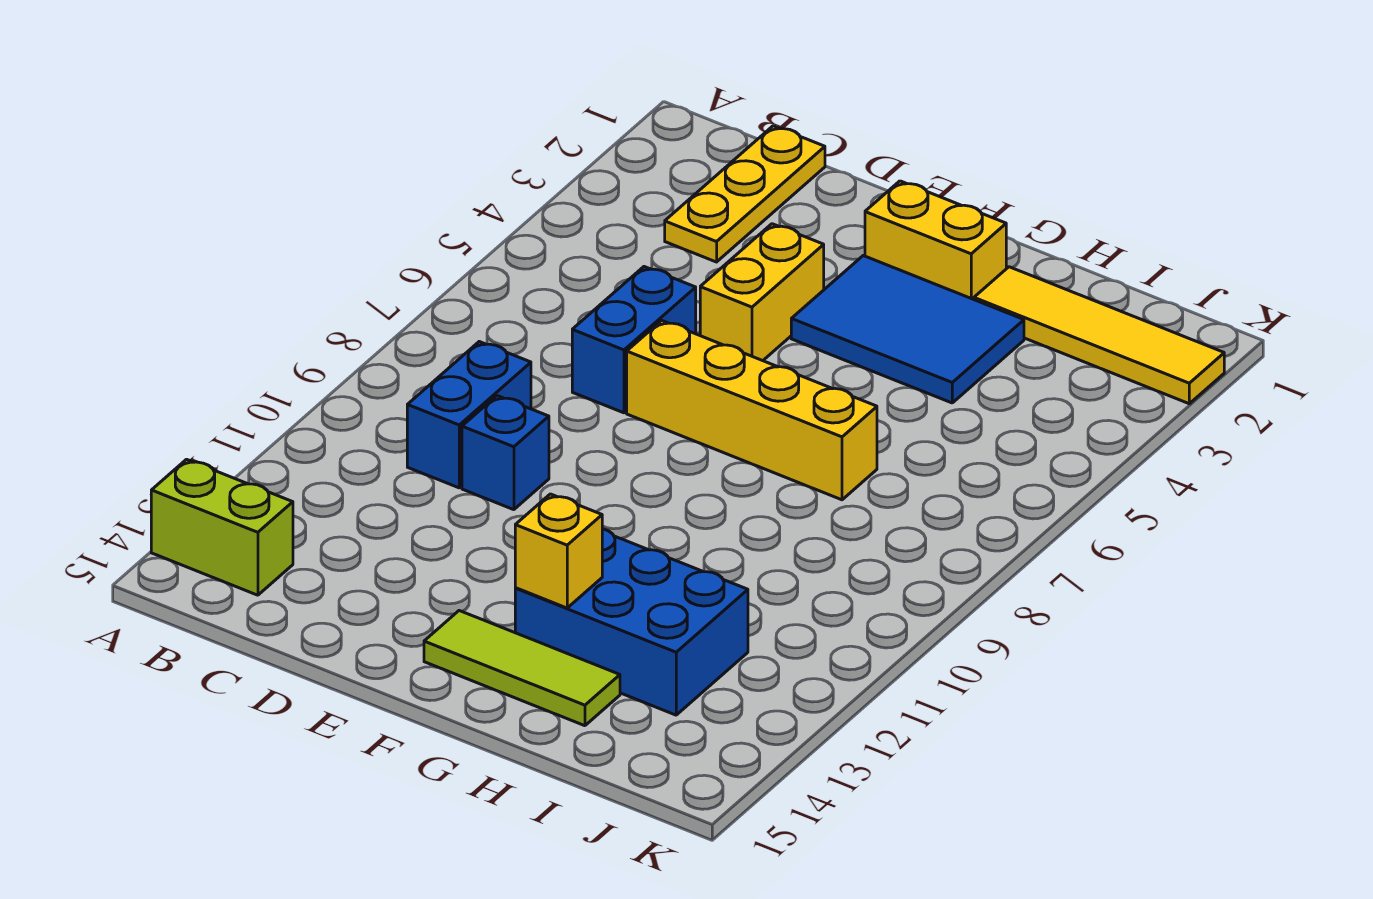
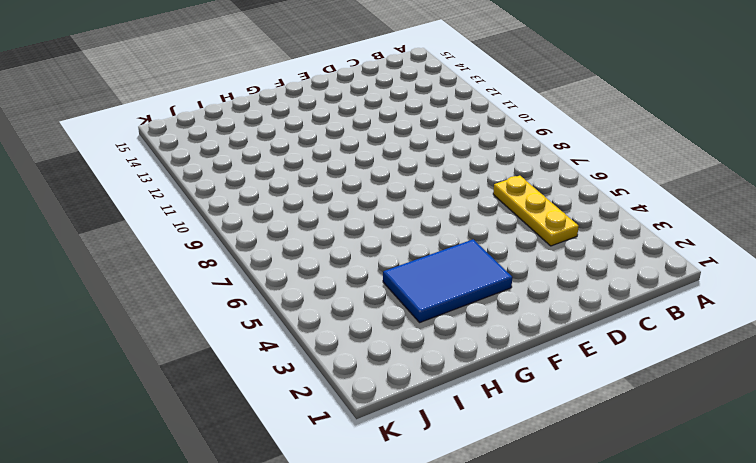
yellow plate C4:C6 level 1 -> yellow plate C1:C3 level 1
none -> lime brick A14:B14 level 1
none -> blue brick C9:C10 level 1
none -> blue brick D6:D7 level 1

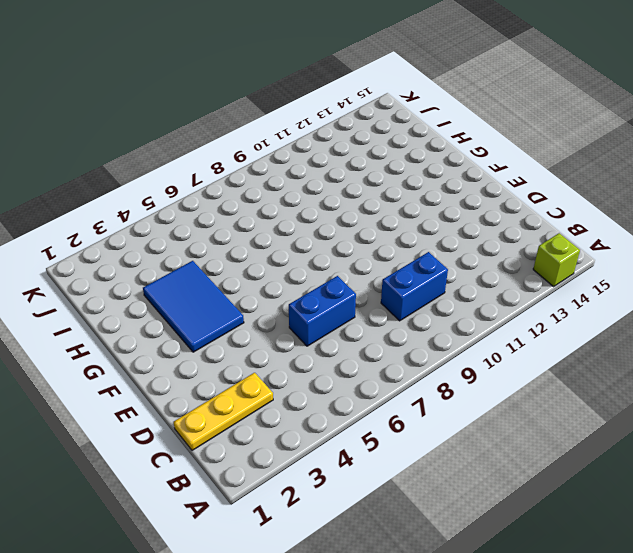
lime brick A14 level 1 -> lime brick A14:B14 level 1
none -> blue brick D10 level 1
none -> yellow brick E4:E5 level 1
none -> yellow brick E7:H7 level 1

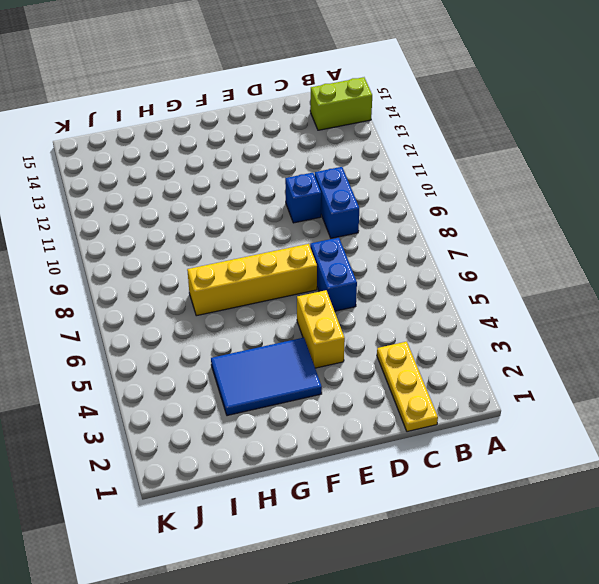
none -> yellow brick F2:G2 level 1
none -> lime tile F14:H14 level 1
none -> blue brick G12:I13 level 1

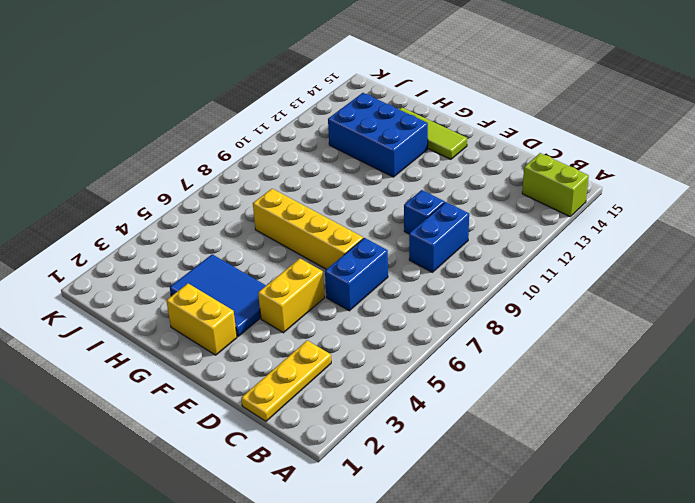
none -> yellow tile H2:K2 level 1
none -> yellow brick G13 level 2

